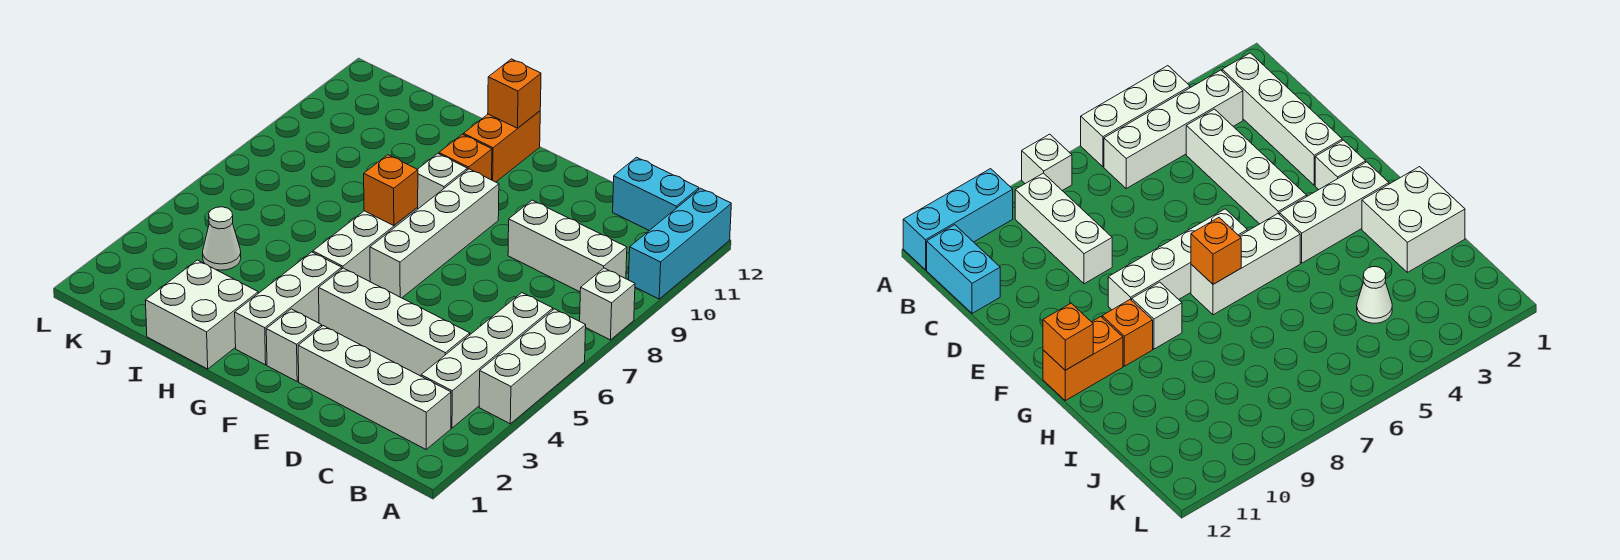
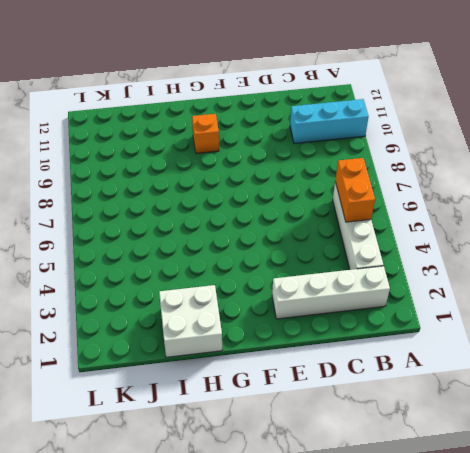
cyan brick A10:C10 level 1 -> cyan brick A10:A12 level 1
orange brick B5:B6 level 2 -> orange brick G11:G12 level 1
none -> white brick A4:A6 level 1
none -> white brick A8 level 1
none -> white brick B9:D9 level 1

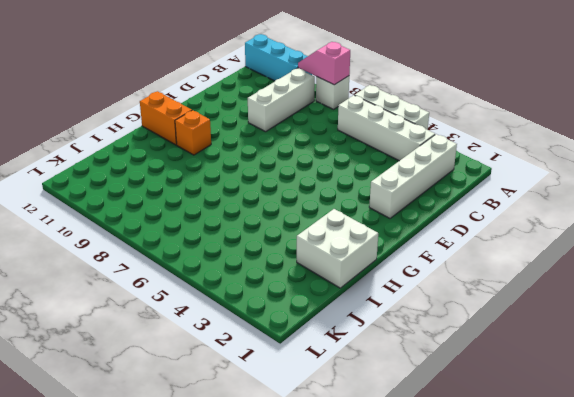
pink slope A8:A9 level 2 top 8 -> none
none -> cyan brick B12:C12 level 1
none -> white brick C4:F4 level 1
none -> white brick F2 level 1

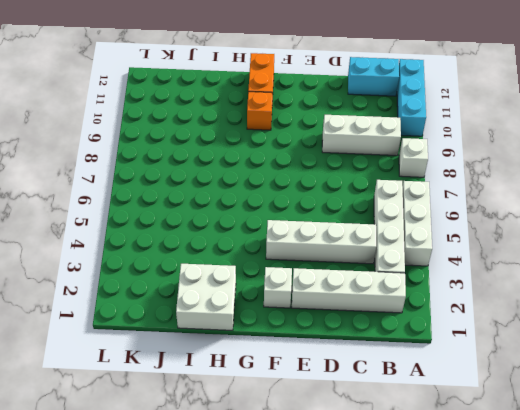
none -> white brick F6:F9 level 1
none -> white brick G2:G4 level 1
none -> white brick G5:G7 level 1

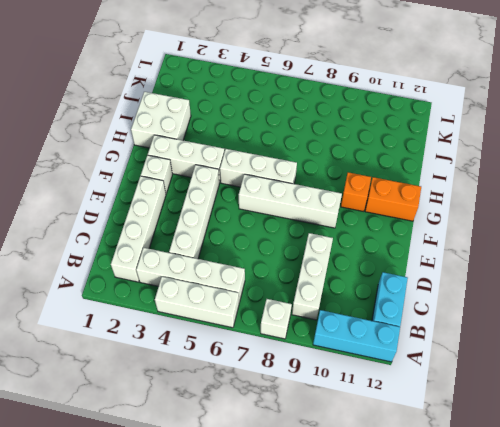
none -> white brick G9 level 1
none -> white cone J4 level 1
none -> orange brick G7 level 2

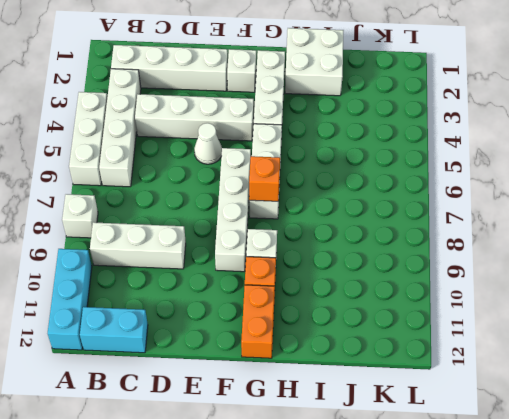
white cone E5 level 1 -> white cone J4 level 1
none -> orange brick G12 level 2

